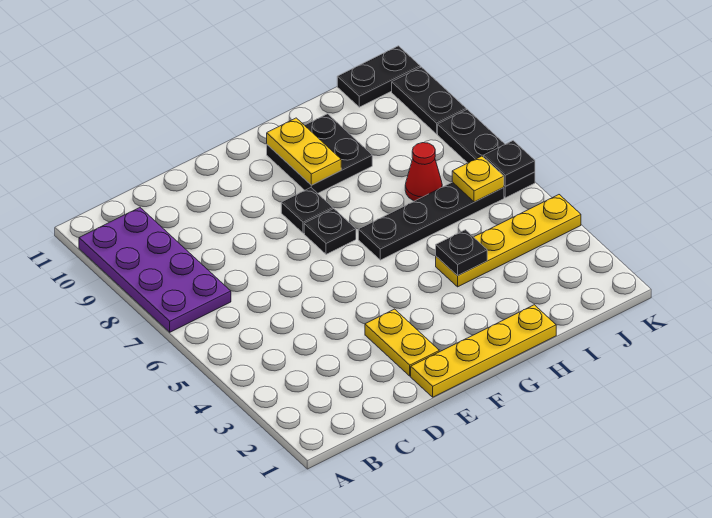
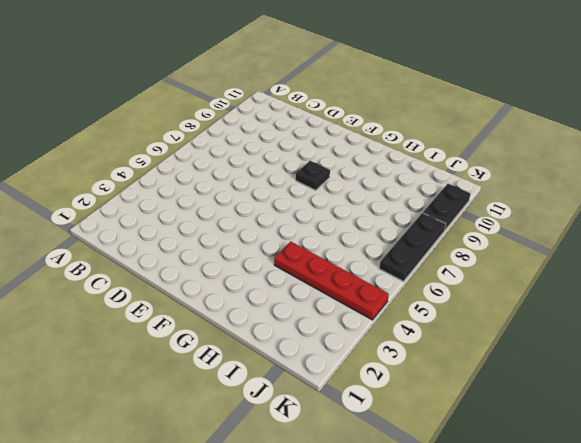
red plate H4:K4 level 1 -> yellow plate H4:K4 level 1
none -> purple plate A7:B10 level 1
none -> yellow plate E1:H1 level 1
none -> yellow plate E2:E3 level 1

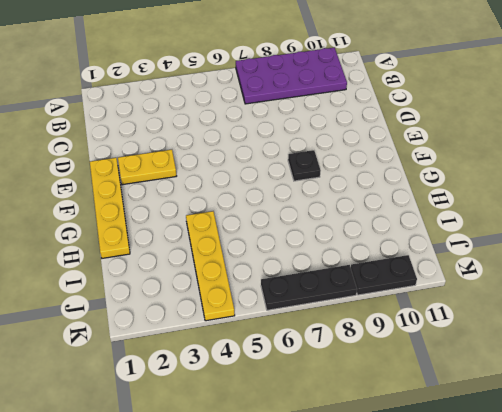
none -> black plate F7 level 1
none -> black plate G6:J6 level 1
none -> black plate G9:H10 level 1

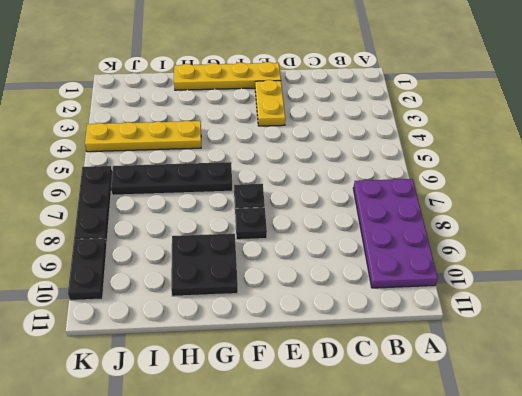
none -> red cone I7 level 1
none -> black plate J11:K11 level 1
none -> yellow plate G9:G10 level 2

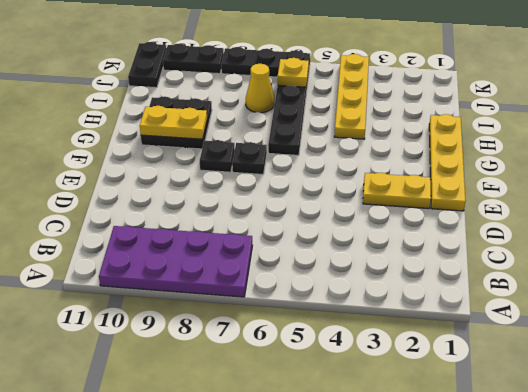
yellow cone I7 level 1 -> red cone I7 level 1
none -> black plate H4 level 2
none -> black plate K6 level 2

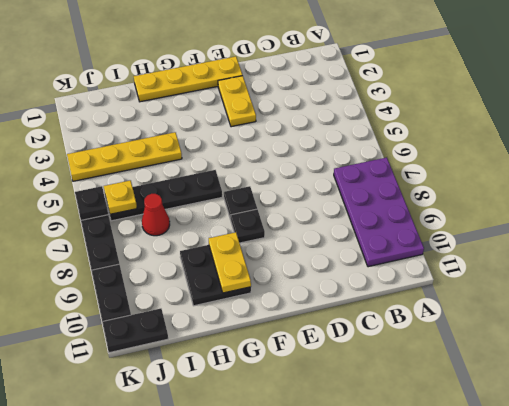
none -> black plate H4 level 2

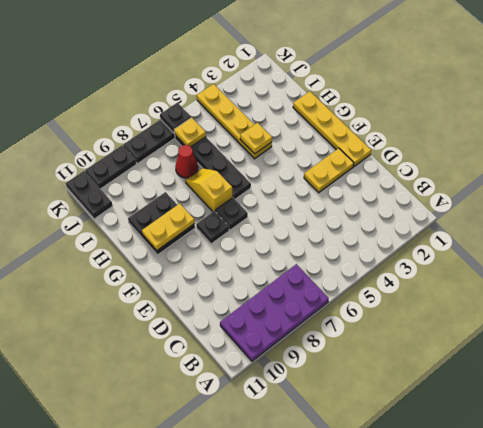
yellow slope G7:H7 level 1 top G -> none
yellow plate H4 level 2 -> black plate H4 level 2

